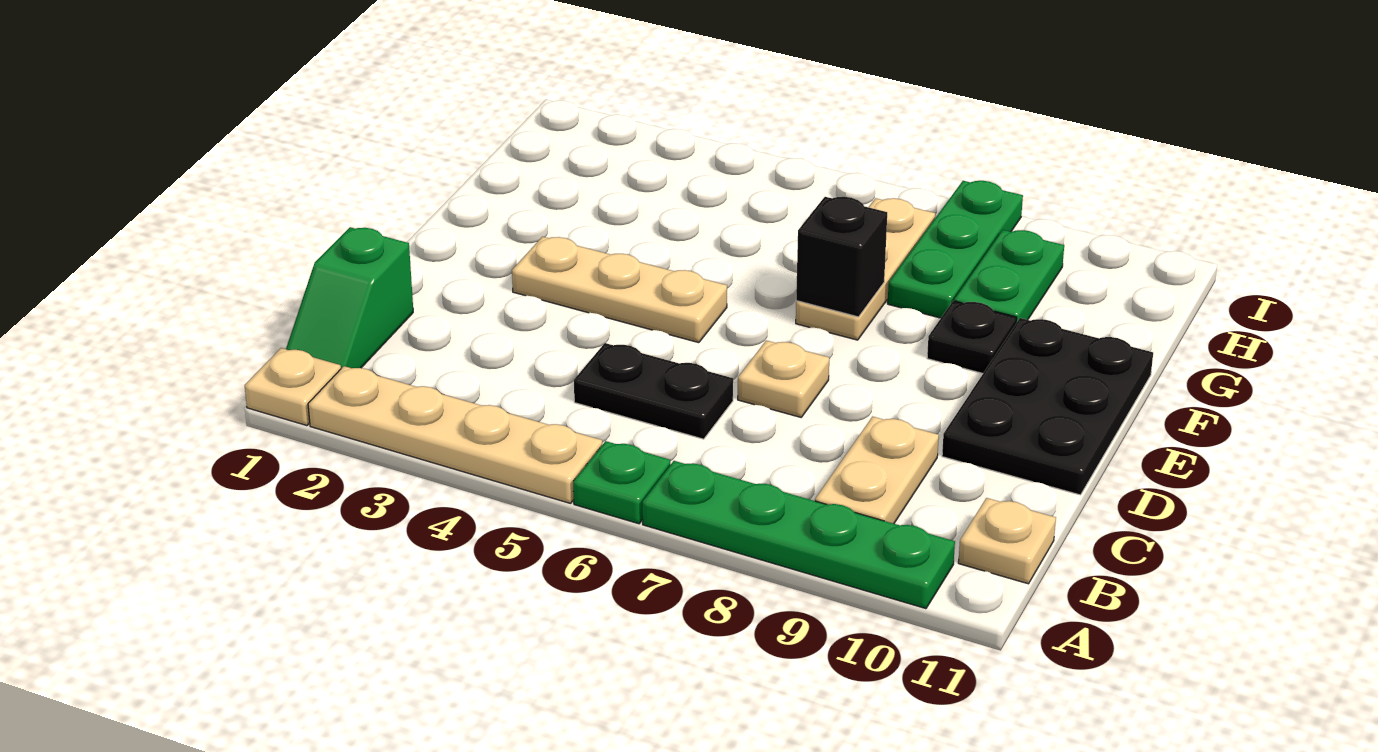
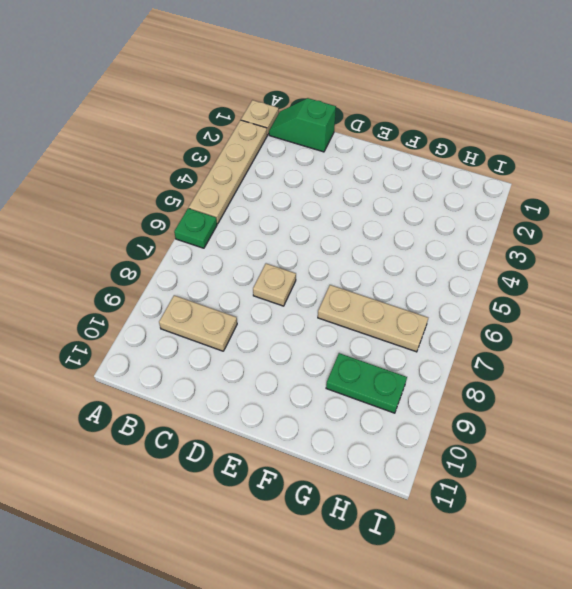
none -> green plate A7:A10 level 1
none -> tan plate B11 level 1
none -> black plate C5:C6 level 1

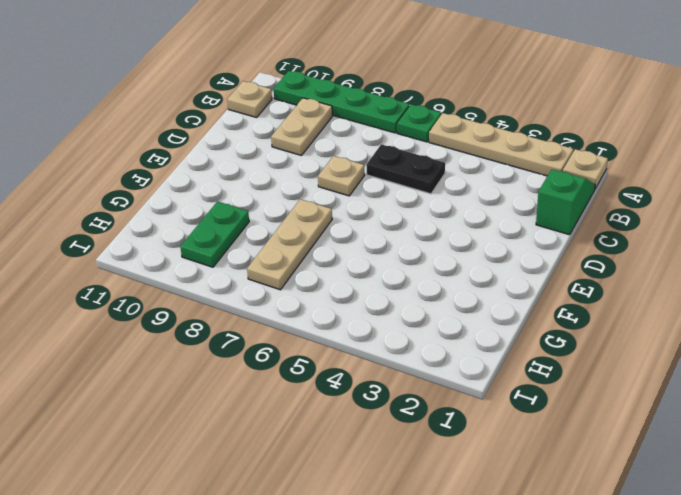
none -> black plate D10:F11 level 1
none -> tan plate E3:E5 level 1
none -> black plate F9 level 1

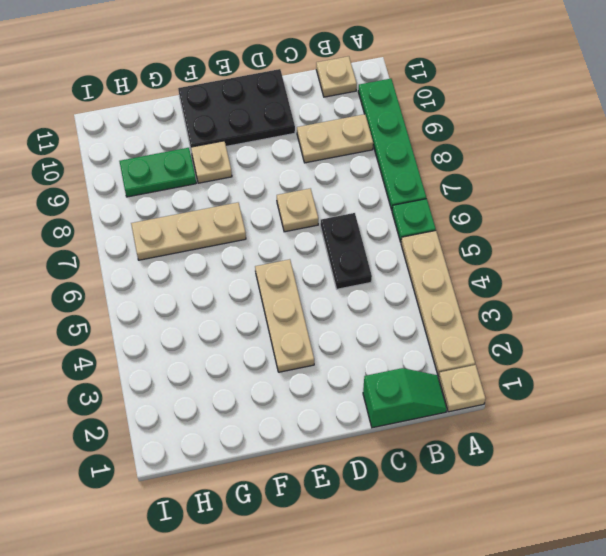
tan plate F9 level 1 -> black plate F9 level 1
none -> green plate G8:I8 level 1
none -> black brick F7 level 2

